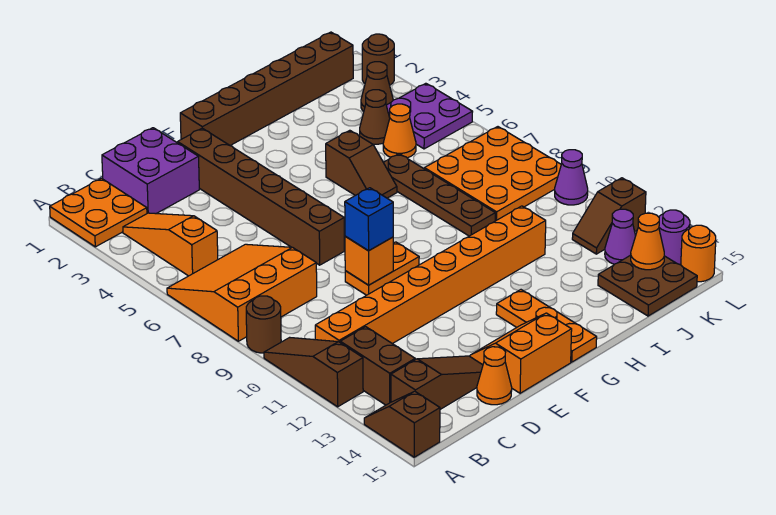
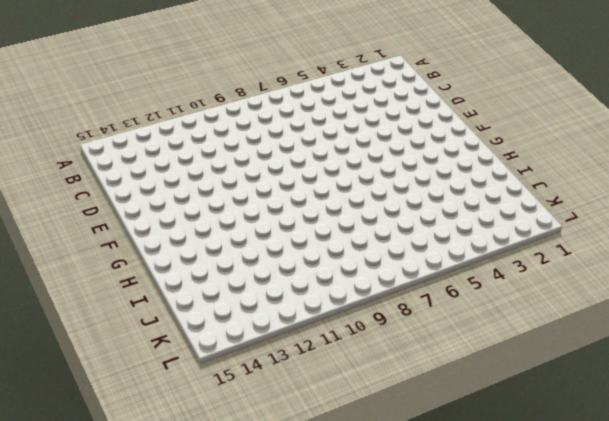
none -> orange plate A1:B2 level 1
none -> orange slope A6:C8 level 1 top 8
none -> brown round brick A9 level 1
none -> brown slope A10:A12 level 1 top 12

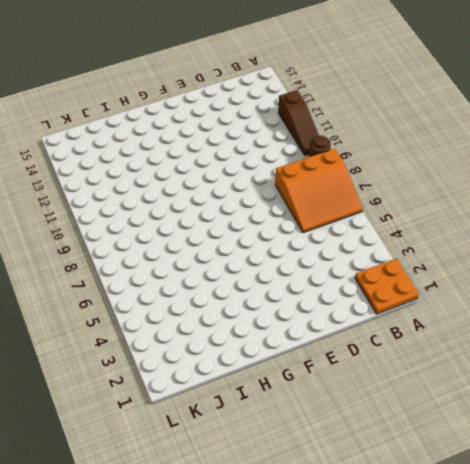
none -> brown slope A14:A15 level 1 top 15
none -> orange slope B3:B5 level 1 top 5
none -> orange brick B11:I11 level 1
none -> brown brick B12:B13 level 1

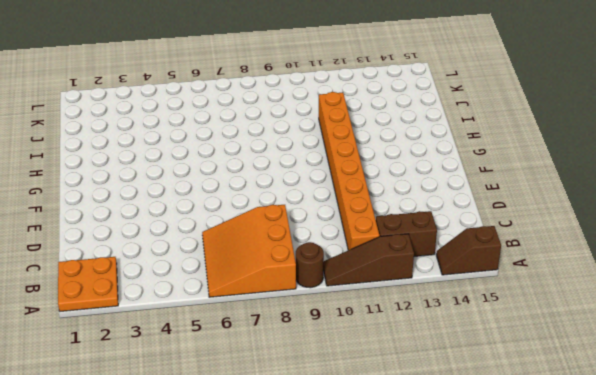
none -> orange slope B3:B5 level 1 top 5
none -> brown slope B14:D14 level 1 top B
none -> purple brick C1:D2 level 1
none -> orange cone D15 level 1

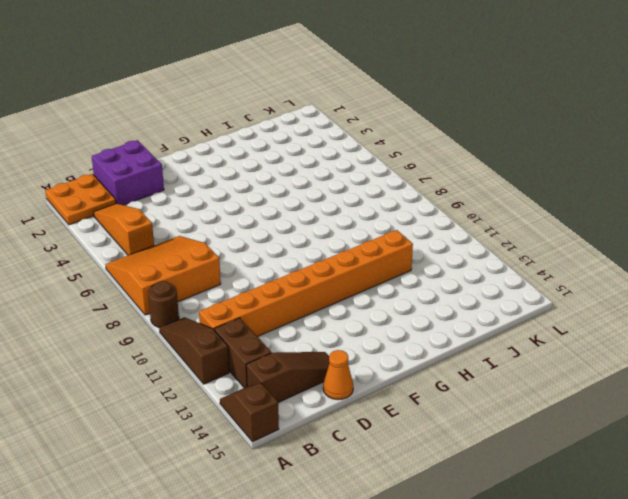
none -> brown brick E2:E7 level 1
none -> orange plate E9:F9 level 1
none -> orange slope E14:F15 level 1 top 15
none -> brown brick F1:K1 level 1

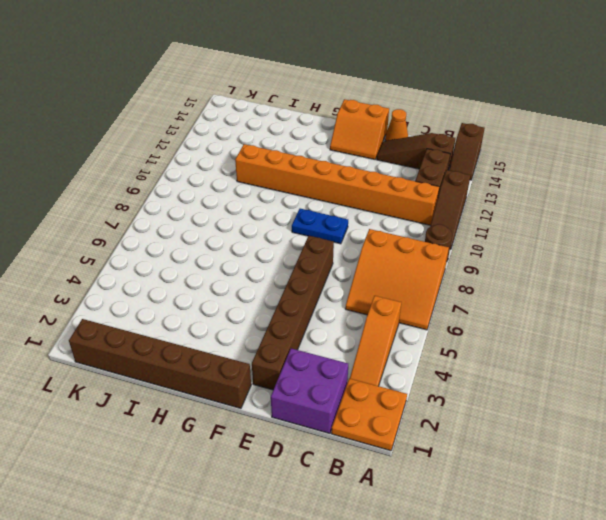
blue plate E9:F9 level 1 -> orange plate E9:F9 level 1
none -> orange plate G13:G15 level 1
none -> brown slope H5:H6 level 1 top 5
none -> brown plate I6:I9 level 1
none -> brown cone J4 level 1

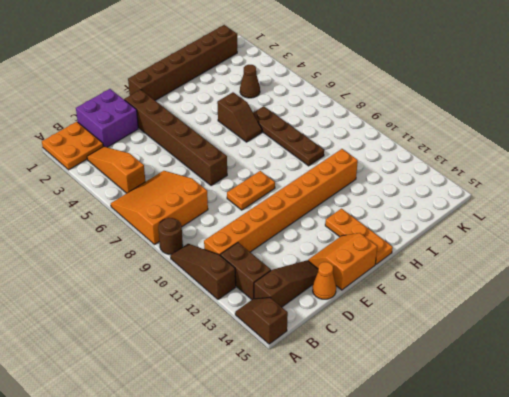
none -> orange cone J5 level 1
none -> orange plate J7:L9 level 1
none -> brown plate J14:K15 level 1
none -> brown cone K3 level 1

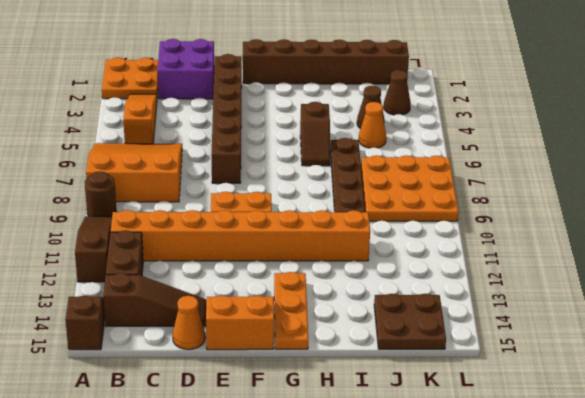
none -> purple plate K4:L5 level 1
none -> brown slope K12:L12 level 1 top L
none -> purple cone K13 level 1
none -> brown round brick L2 level 1

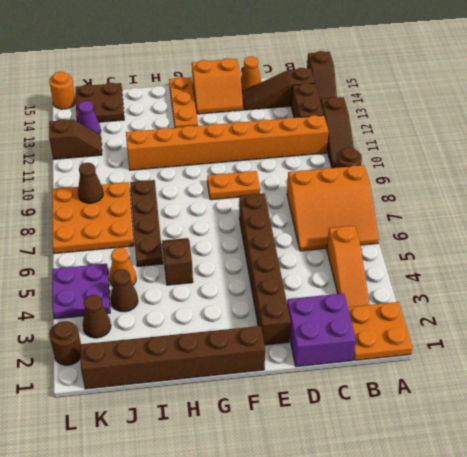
brown cone K9 level 2 -> none
none -> purple cone L10 level 1
none -> purple round brick L14 level 1
none -> orange brick E9 level 2
none -> orange cone K14 level 2

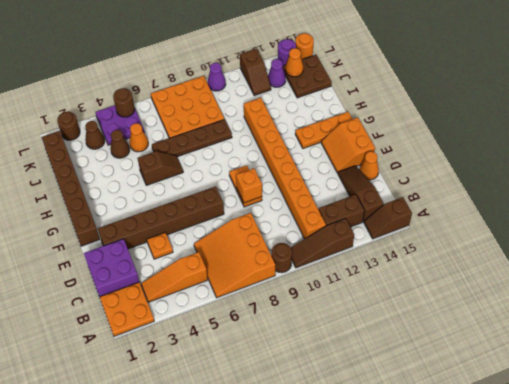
orange plate D4 level 1 -> none
brown round brick L5 level 2 -> none
none -> blue brick E9 level 3

